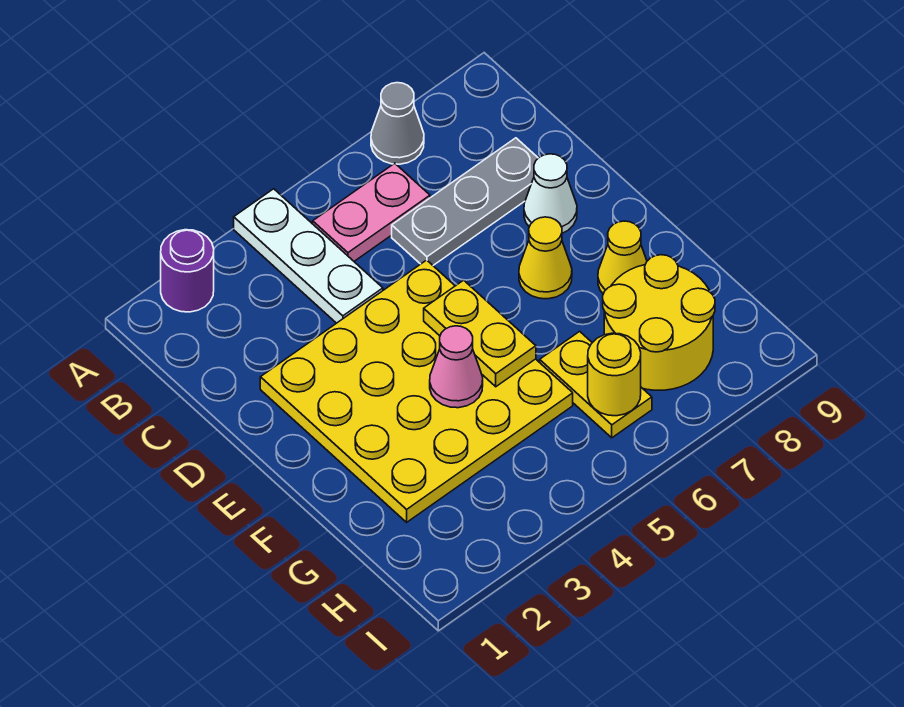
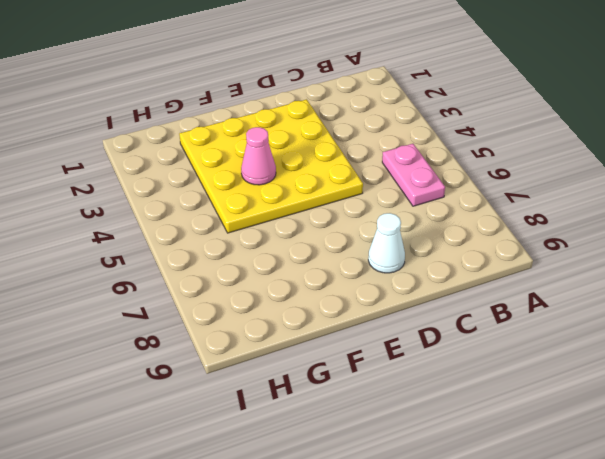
none -> purple round brick A2 level 1
none -> white plate A4:C4 level 1
none -> grey cone A7 level 1

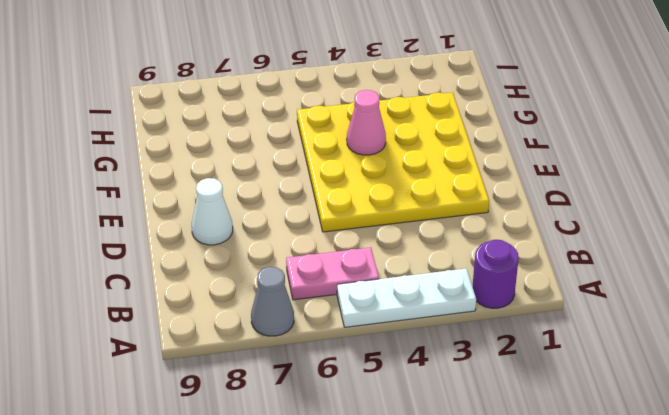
white plate A3:A5 level 1 -> white plate A4:C4 level 1
none -> grey plate C6:C8 level 1
none -> yellow cone E7 level 1
none -> yellow cone F8 level 1

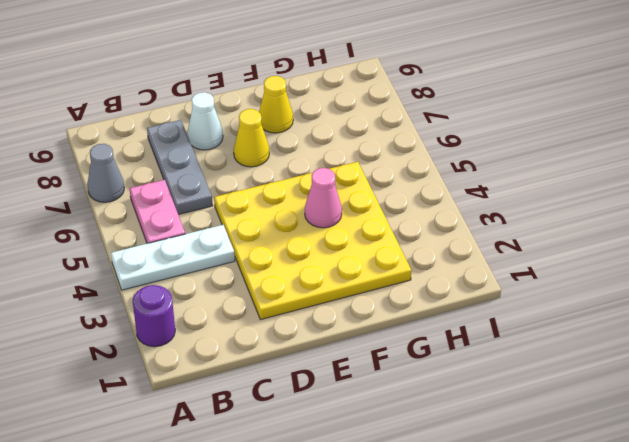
none -> yellow plate G6:H6 level 1
none -> yellow round brick G7:H8 level 1
none -> yellow plate E5:F5 level 2

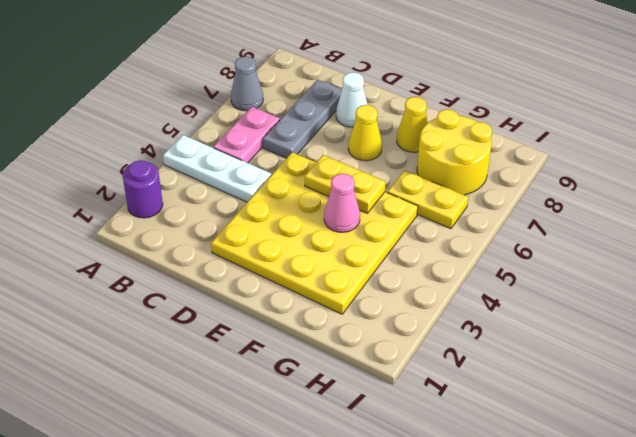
none -> yellow round brick H6 level 2

